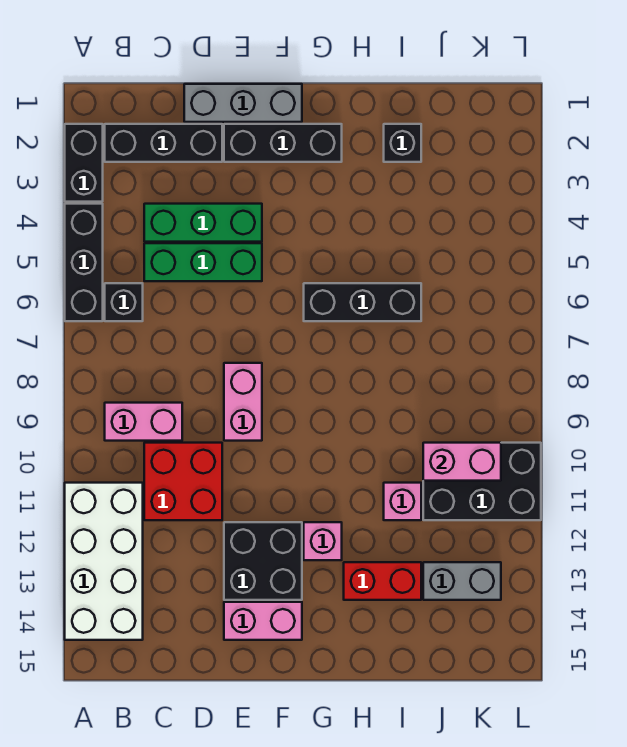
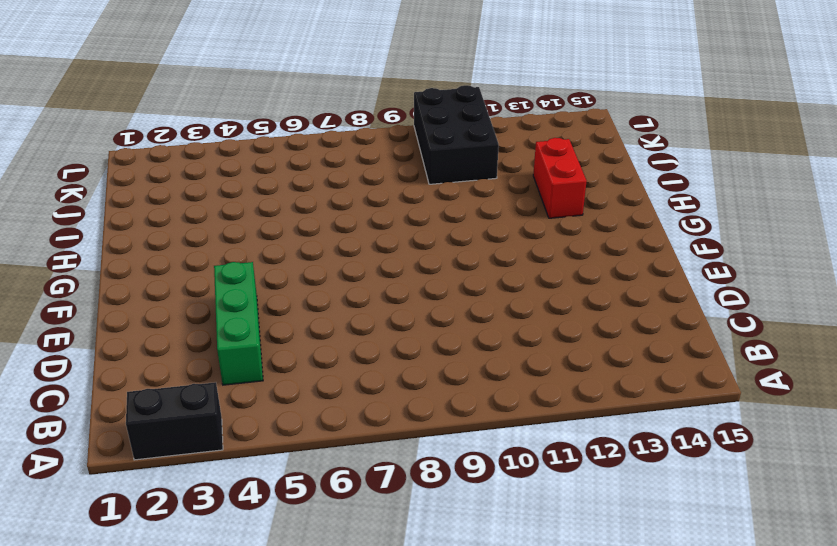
none -> black brick A4:A6 level 1
none -> white brick A11:B14 level 1
none -> black brick B2:D2 level 1

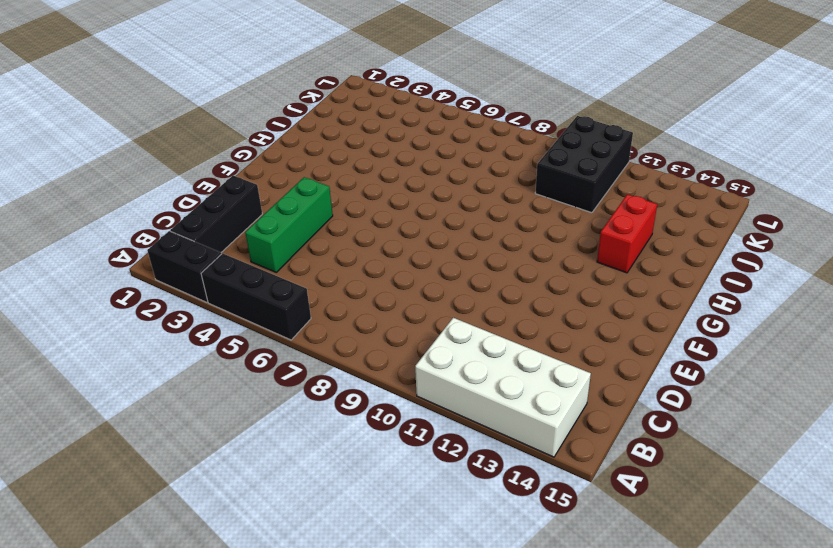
none -> black brick B6 level 1
none -> pink brick B9:C9 level 1
none -> green brick C5:E5 level 1

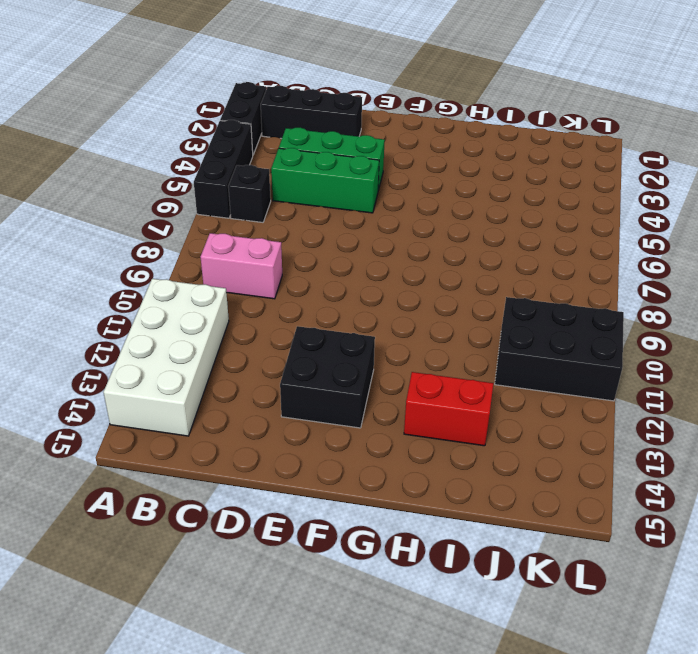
none -> red brick C10:D11 level 1
none -> grey brick D1:F1 level 1
none -> black brick E2:G2 level 1

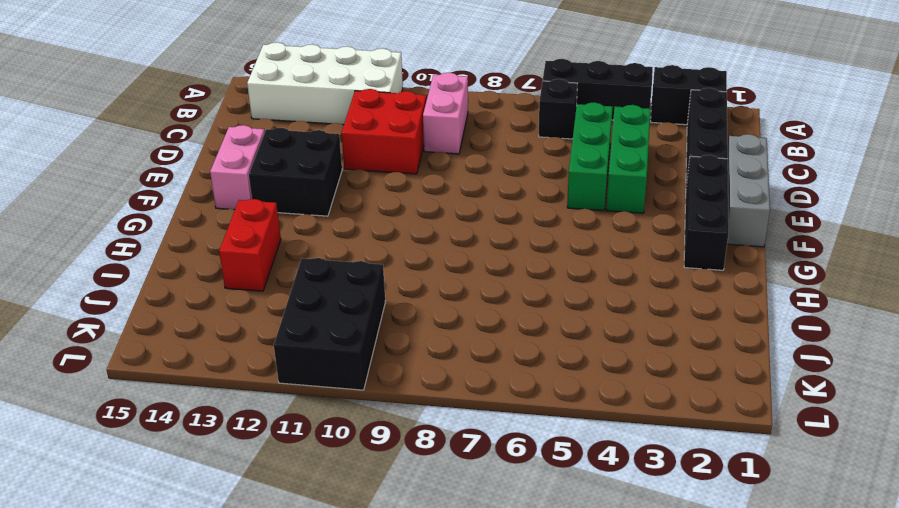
none -> pink brick E8:E9 level 1
none -> black brick G6:I6 level 1
none -> pink brick G12 level 1

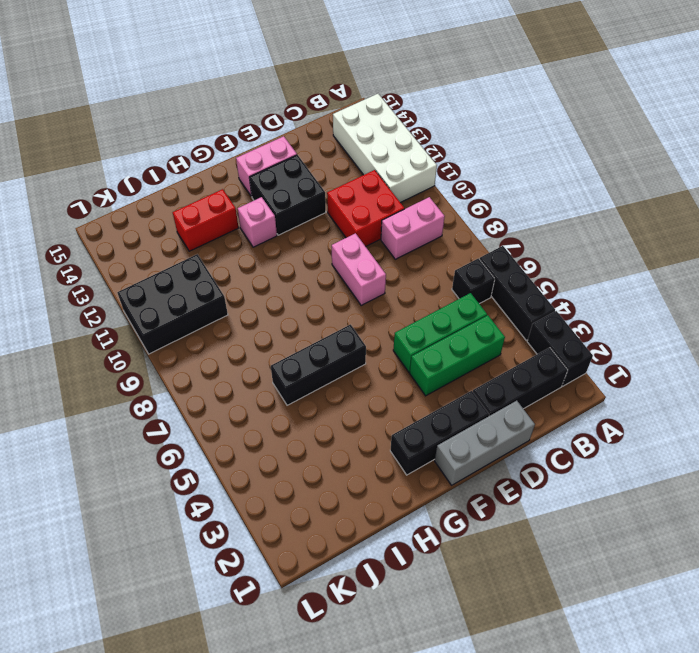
none -> black brick I2 level 1
none -> pink brick I11 level 1
none -> grey brick J13:K13 level 1

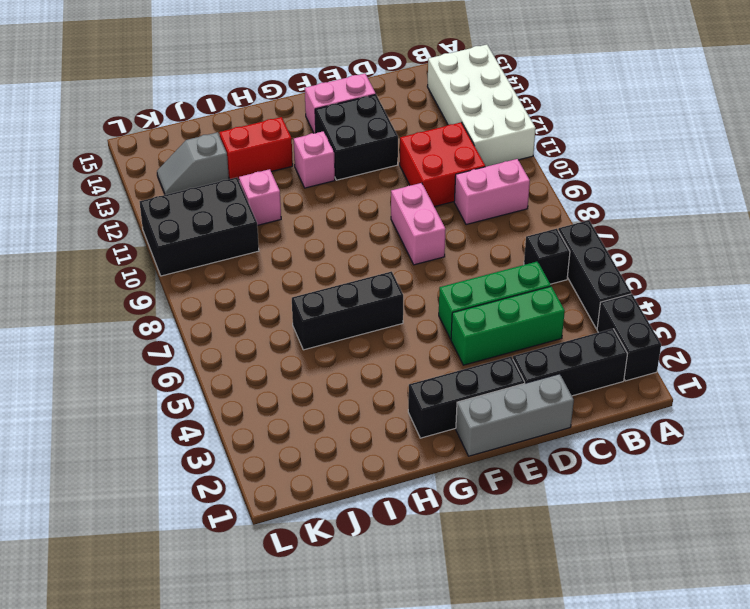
grey slope J13:K13 level 1 top J -> grey brick J13:K13 level 1
none -> black brick I2 level 1
none -> pink brick J10:K10 level 2

